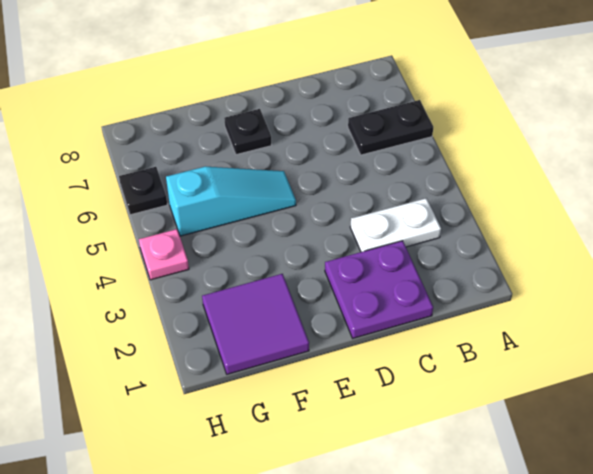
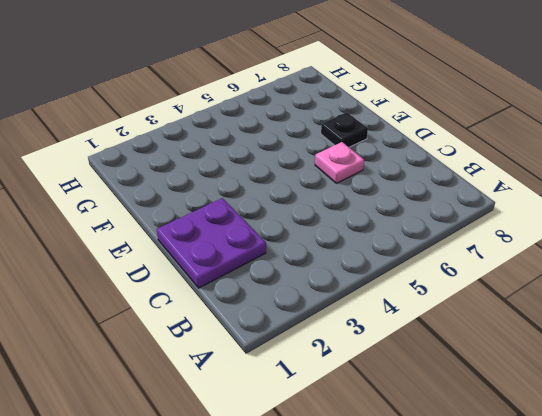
pink plate D6 level 1 -> pink plate H4 level 1
none -> black plate A6:B6 level 1
none -> white plate B3:C3 level 1

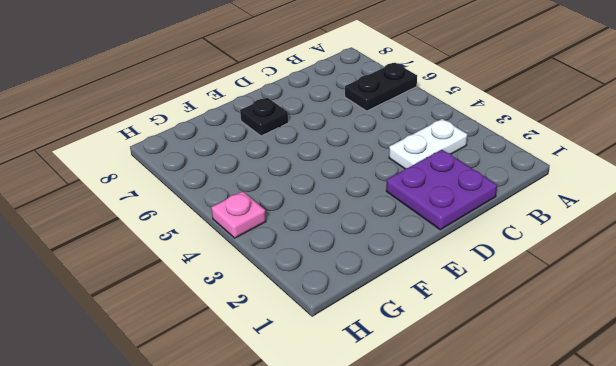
none -> cyan slope E5:G5 level 1 top G
none -> purple tile F1:G2 level 1

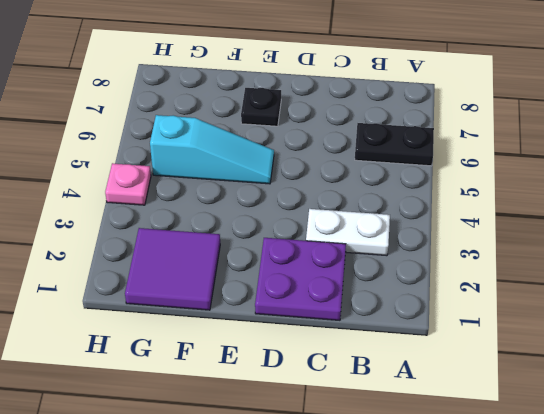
none -> black plate H6 level 1

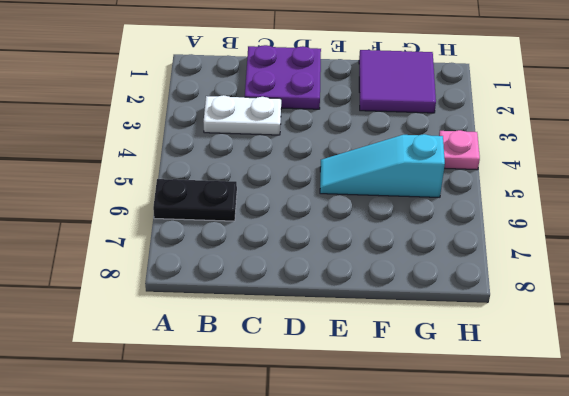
none -> black plate E7 level 1
none -> black plate H6 level 1

